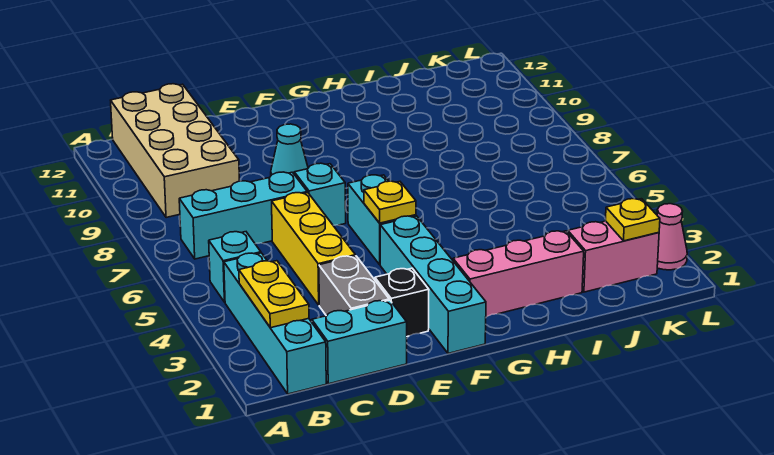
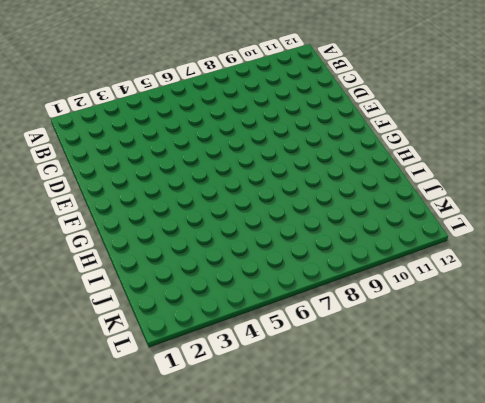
none -> cyan brick B1:B4 level 1
none -> cyan brick B5 level 1
none -> cyan brick B7:D7 level 1

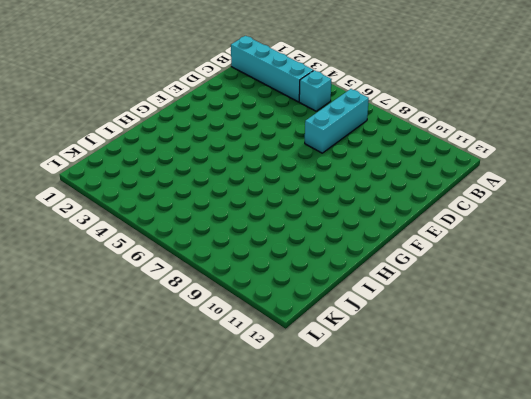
none -> tan brick B9:C12 level 1
none -> cyan brick C1:D1 level 1
none -> grey brick D2:D3 level 1

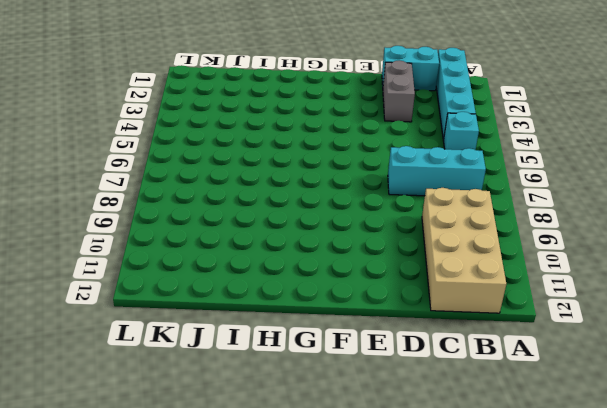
none -> yellow brick D4:D6 level 1
none -> black brick E2 level 1
none -> cyan brick E7 level 1

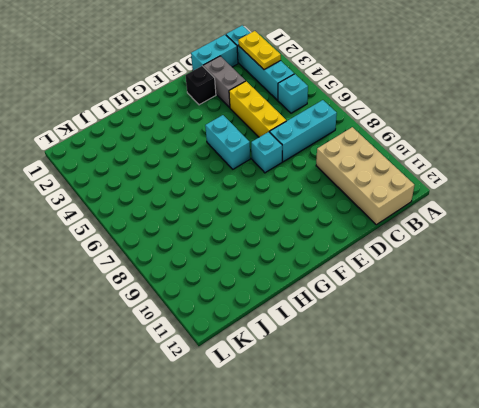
none -> cyan cone E9 level 1
none -> cyan brick F1:F4 level 1
none -> pink brick G2:I2 level 1

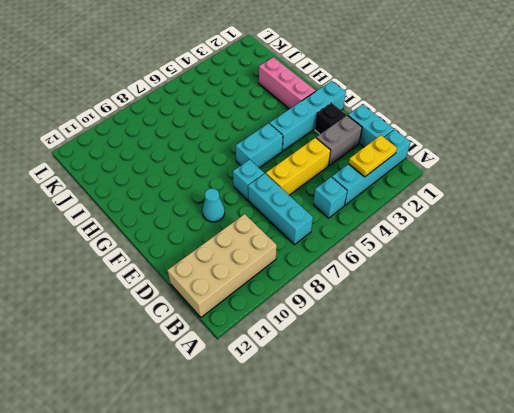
none -> pink brick J2:K2 level 1
none -> pink cone L2 level 1
none -> yellow plate F5 level 2

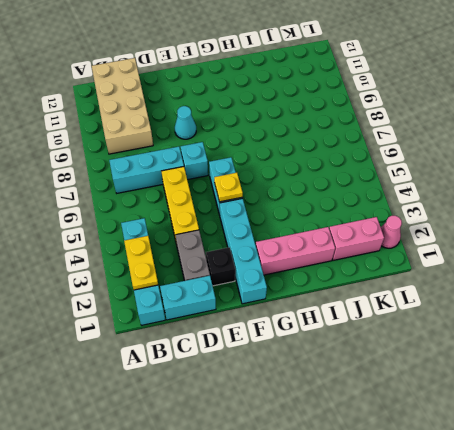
none -> cyan brick B5 level 1
none -> yellow plate K2 level 2

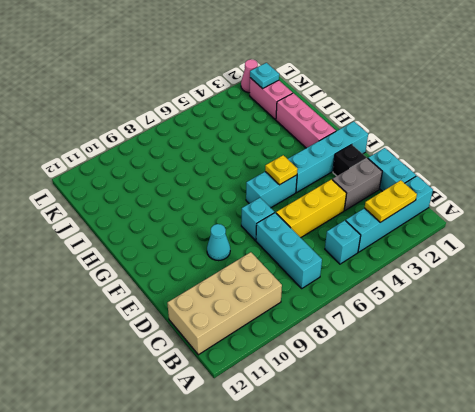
cyan plate K2 level 2 -> yellow plate K2 level 2

